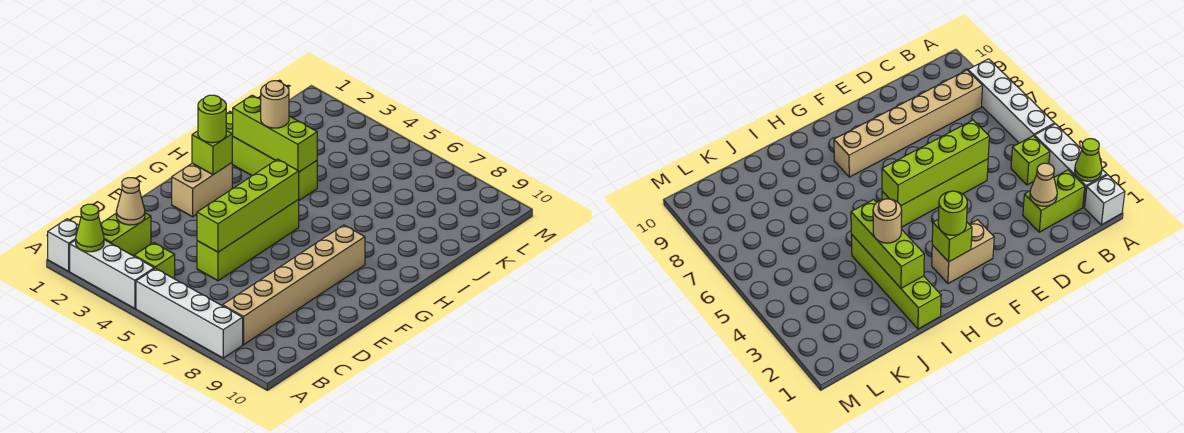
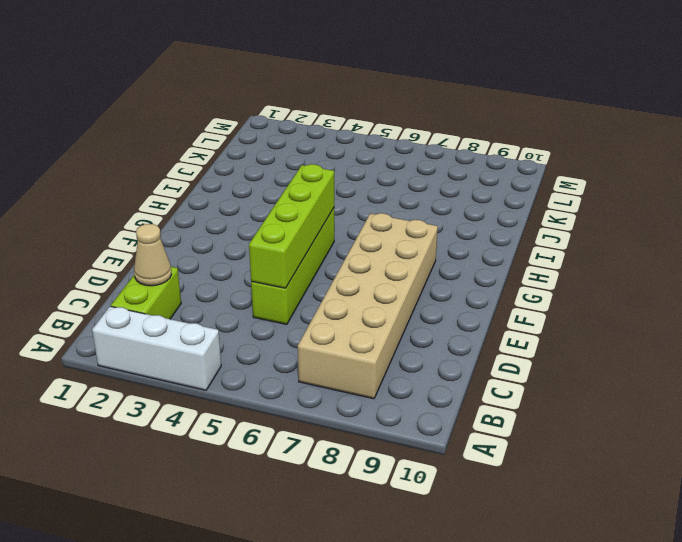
tan brick B7:G8 level 1 -> tan brick B8:G8 level 1
none -> white brick A1 level 1
none -> white brick A5:A8 level 1
none -> lime brick B4 level 1

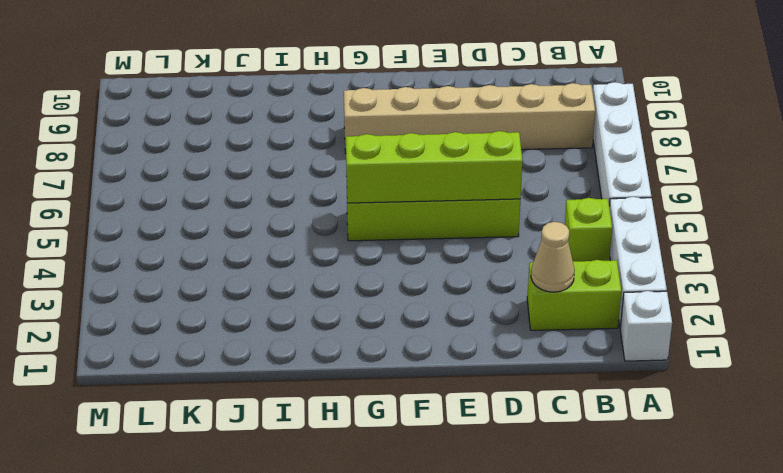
none -> tan brick F2:G2 level 1
none -> lime brick I1:I4 level 1
none -> lime cone A2 level 2

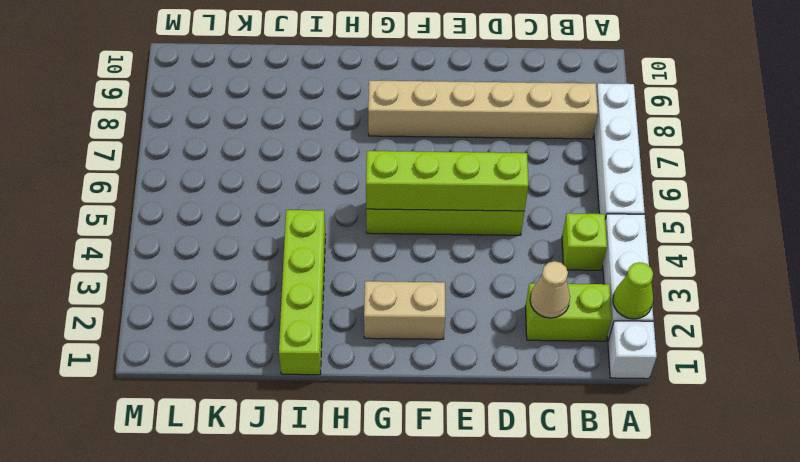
none -> lime brick G2 level 2
none -> lime brick I2:I4 level 2
none -> lime round brick G2 level 3

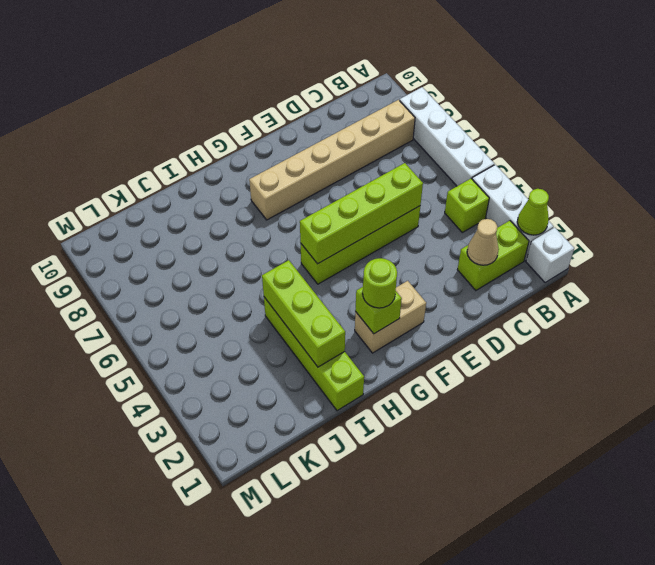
none -> tan round brick I3 level 3

